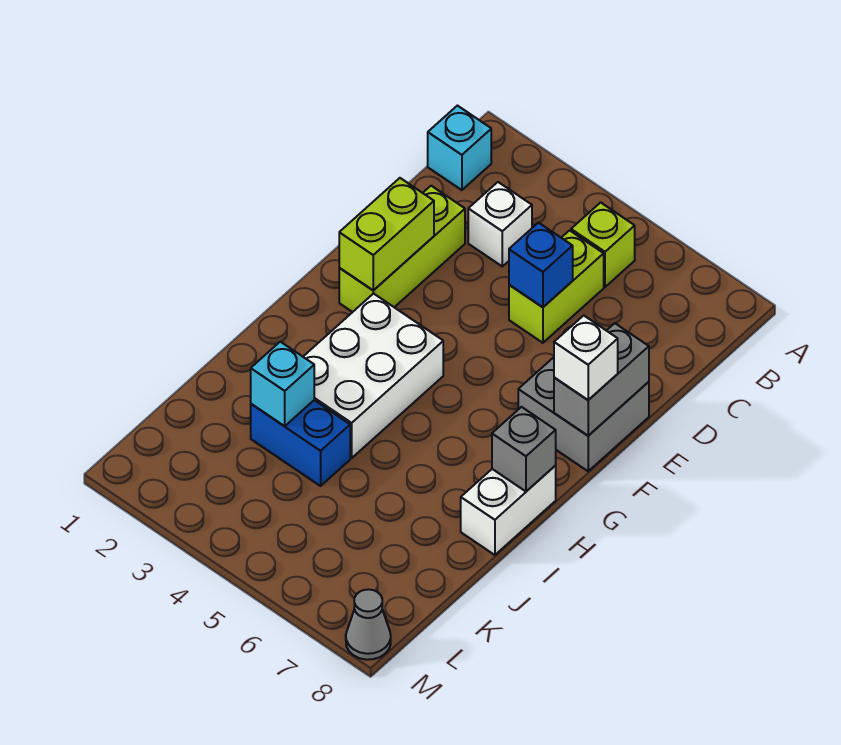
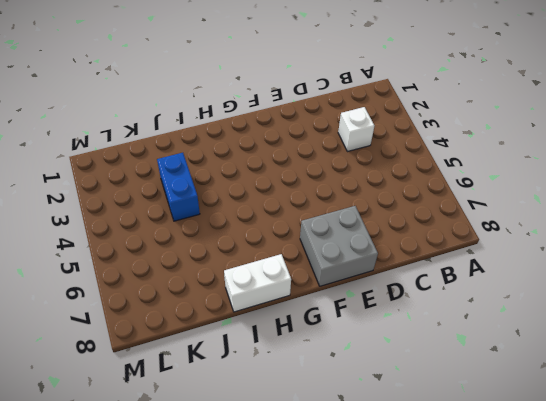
none -> cyan brick B1 level 1
none -> lime brick B5 level 1
none -> lime brick C5:D5 level 1

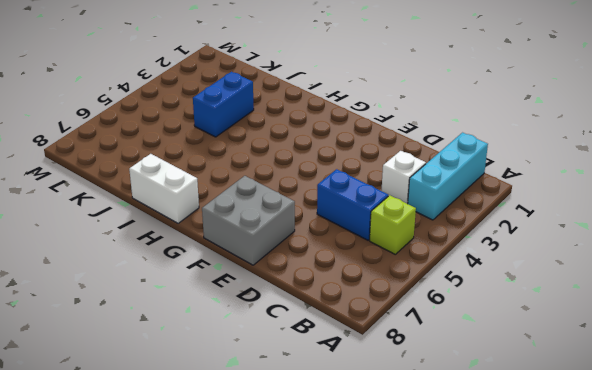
cyan brick B1:B3 level 1 -> cyan brick B1 level 1
blue brick C5:D5 level 1 -> lime brick C5:D5 level 1
none -> lime brick D2:F2 level 1
none -> white brick G3:I4 level 1
none -> grey cone M8 level 1

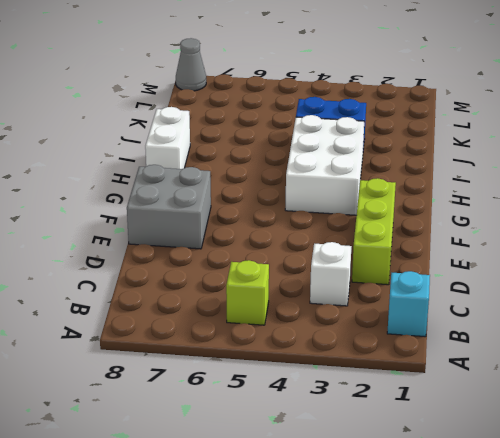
none -> lime brick C5:D5 level 1
none -> blue brick D5 level 2
none -> lime brick E2:F2 level 2

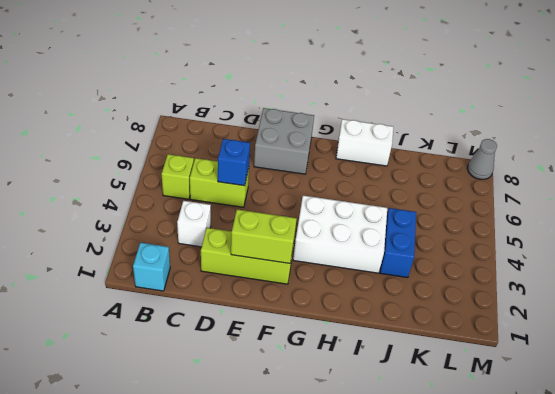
none -> grey brick E8:F8 level 2
none -> grey brick H8 level 2
none -> cyan brick J3 level 2

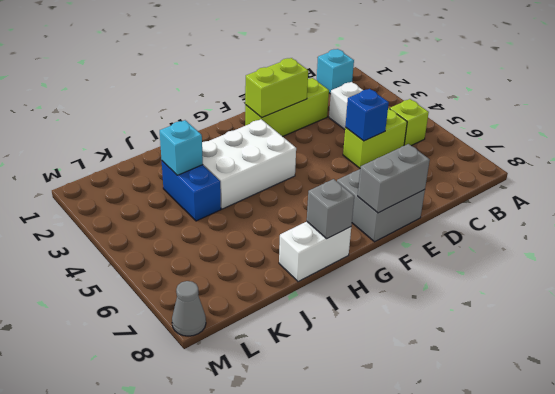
none -> white brick F8 level 3

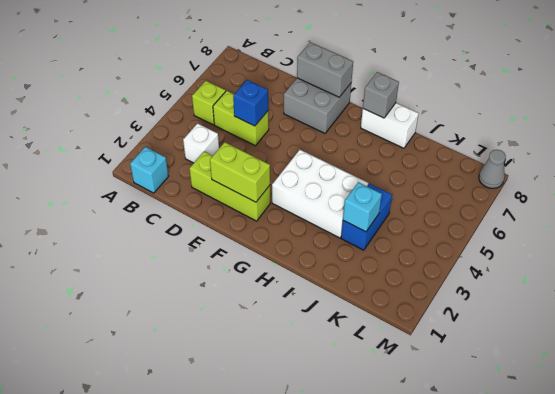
none -> white brick F8 level 3

